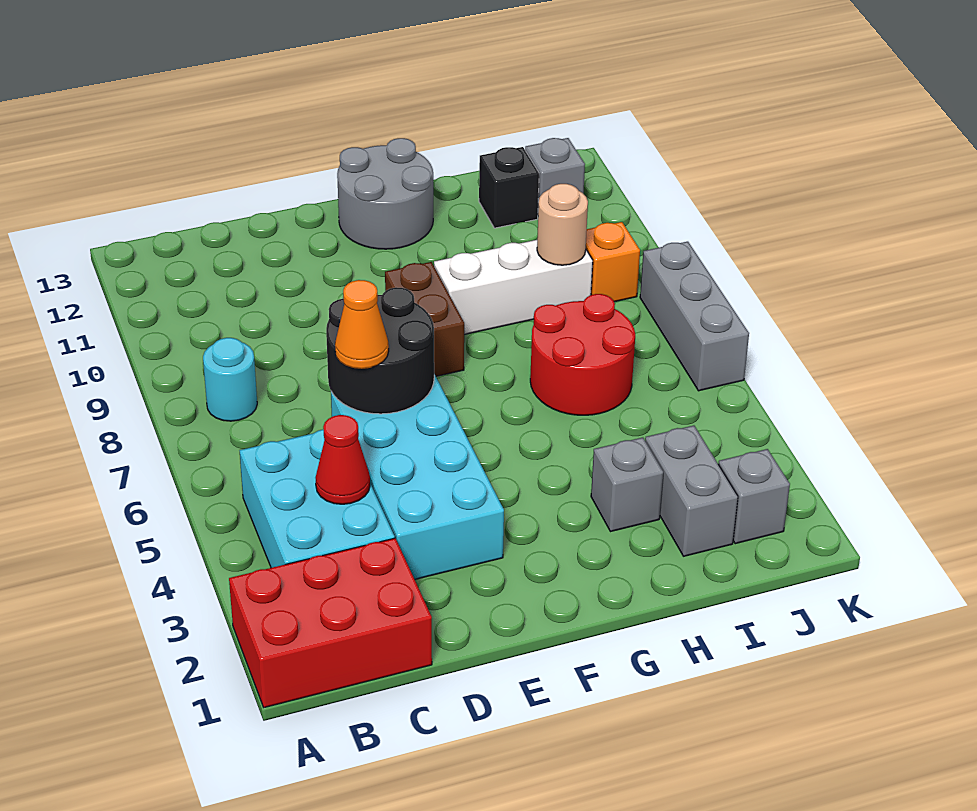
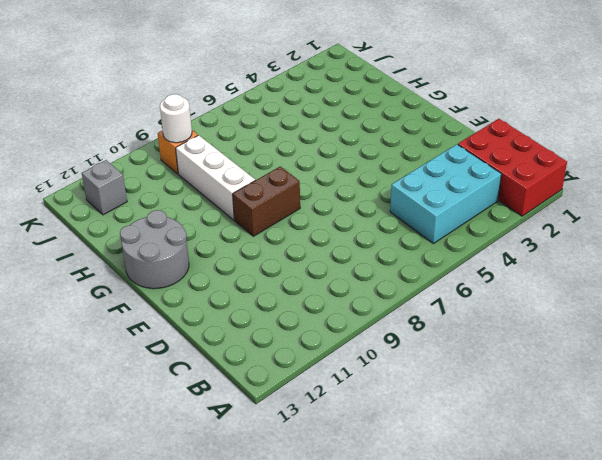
white round brick J9 level 2 -> none
none -> cyan round brick B8 level 1
none -> cyan brick D3:E6 level 1
none -> grey brick H3 level 1

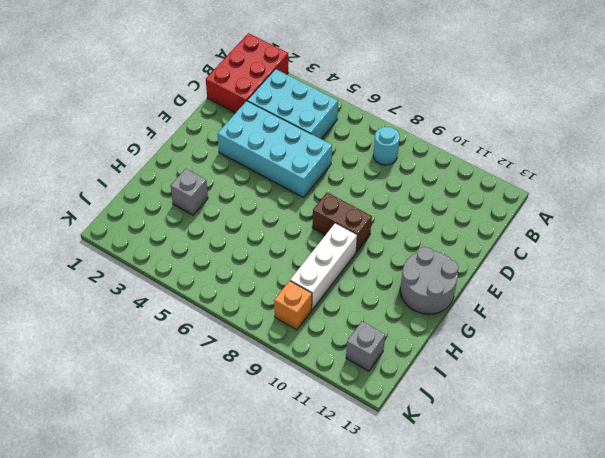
none -> red round brick H6:I7 level 1
none -> grey brick I2:I3 level 1
none -> black brick I12 level 1

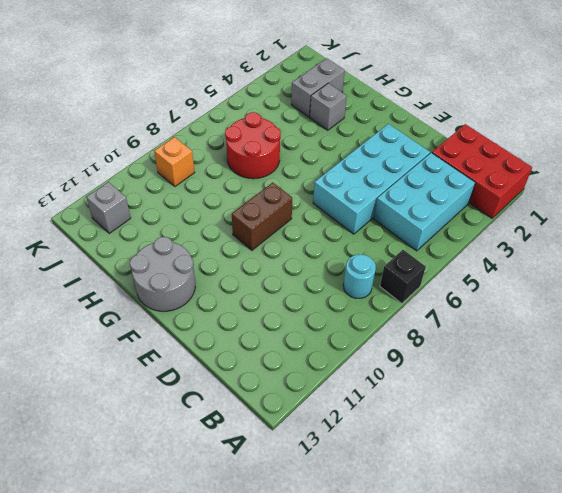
black brick A7 level 1 -> black brick I12 level 1
none -> white brick G9:I9 level 1
none -> grey brick J2 level 1
none -> grey brick K6:K8 level 1

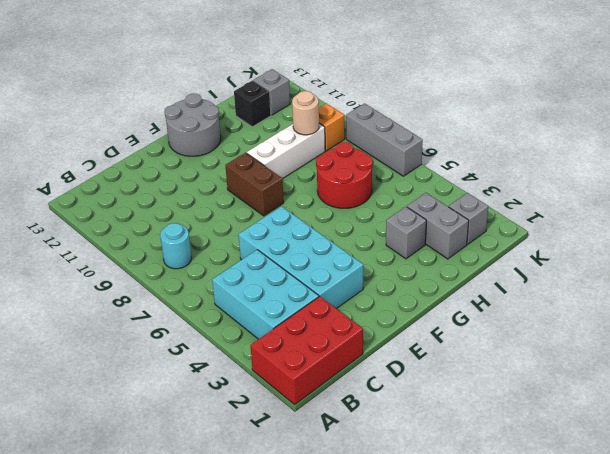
none -> red cone C4 level 2
none -> black round brick D6:E7 level 2
none -> orange cone D6 level 3

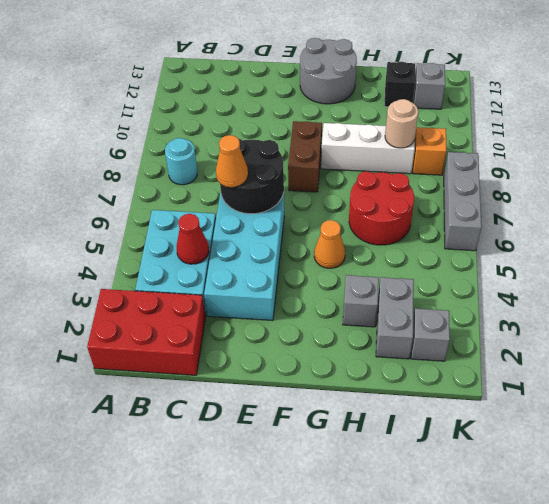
orange cone G5 level 1 -> none

